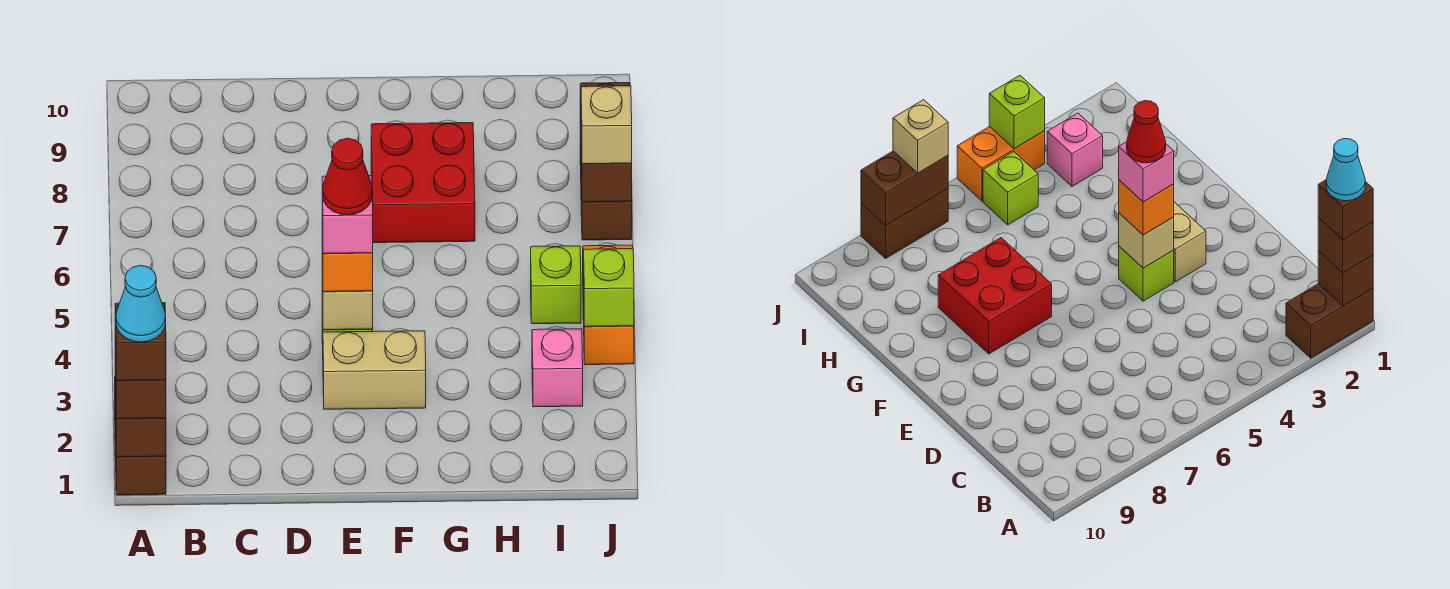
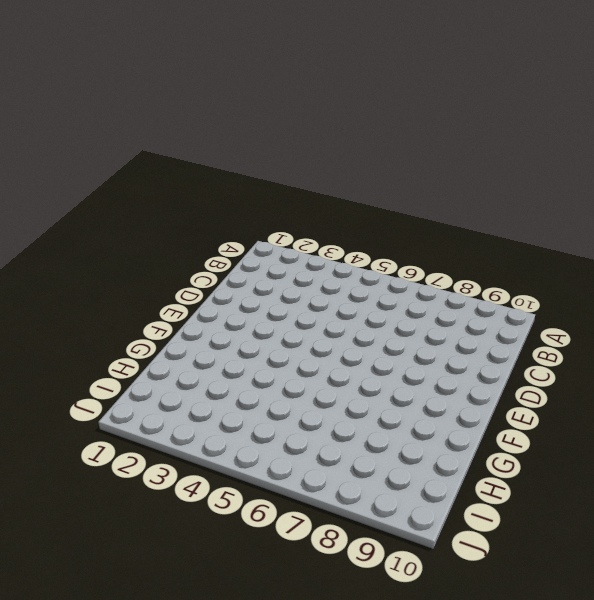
none -> brown brick A1:A2 level 1
none -> tan brick E3:F3 level 1
none -> lime brick E4 level 1

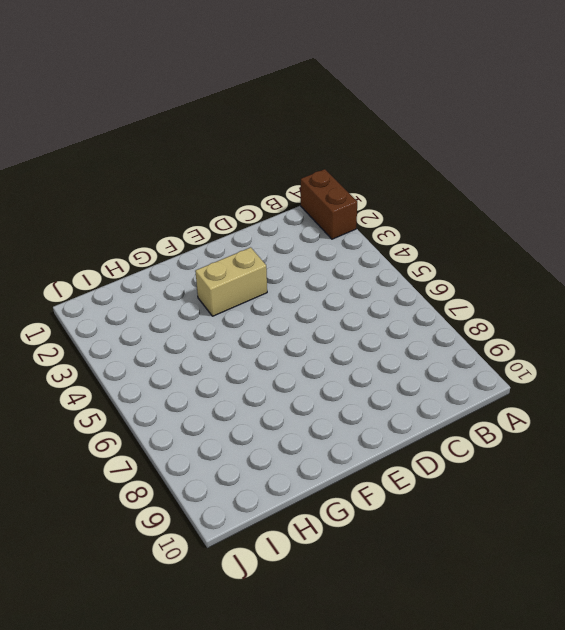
none -> lime brick E4 level 1
none -> red brick F7:G8 level 1
none -> pink brick I3 level 1

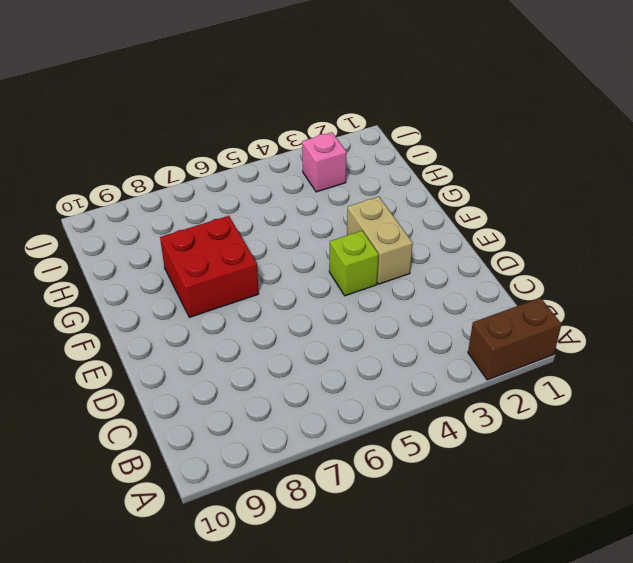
none -> lime brick I5 level 1
none -> orange brick J4:J5 level 1
none -> brown brick J7:J8 level 1

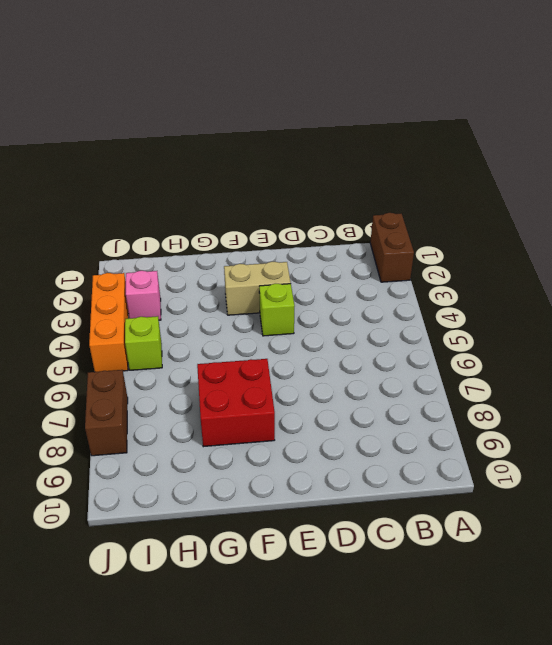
orange brick J3:J5 level 1 -> orange brick J4:J5 level 1
none -> brown brick A1 level 2
none -> tan brick E4 level 2
none -> lime brick J4 level 2

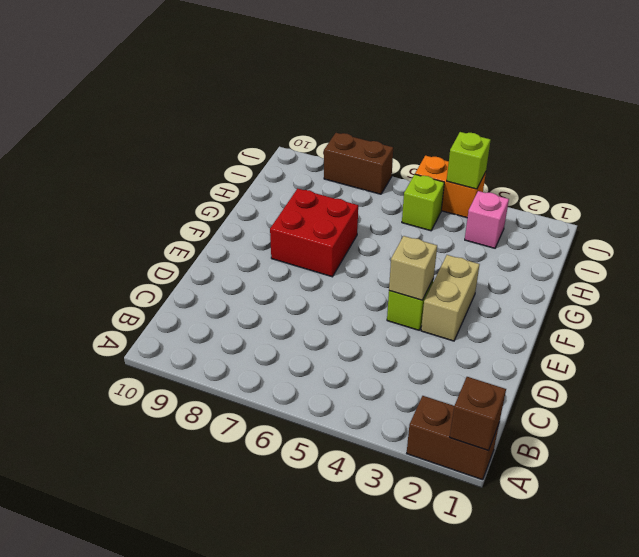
none -> brown brick J7:J8 level 2
none -> brown brick A1 level 3
none -> orange brick E4 level 3

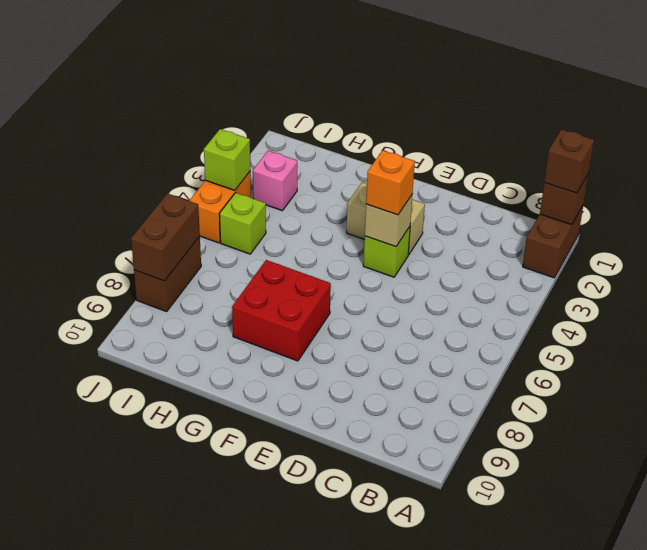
none -> tan brick J7 level 3
none -> brown brick A1 level 4
none -> pink brick E4 level 4

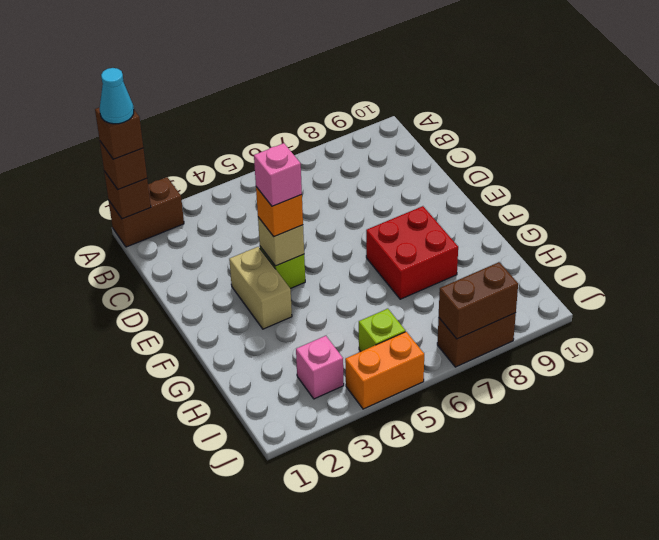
none -> lime brick J4 level 2
none -> tan brick J7 level 3
none -> red cone E4 level 5

